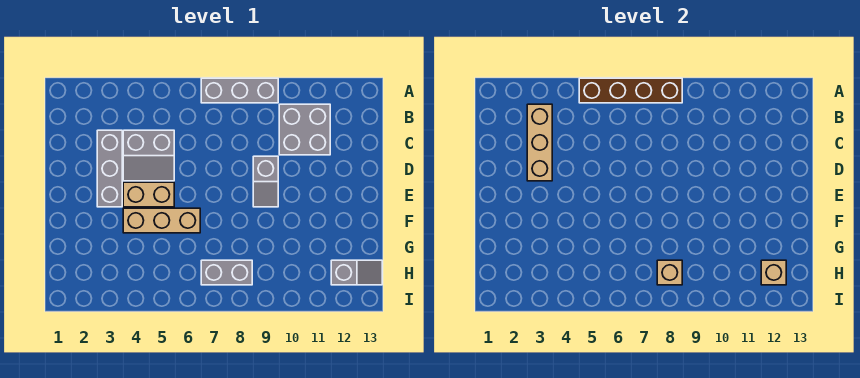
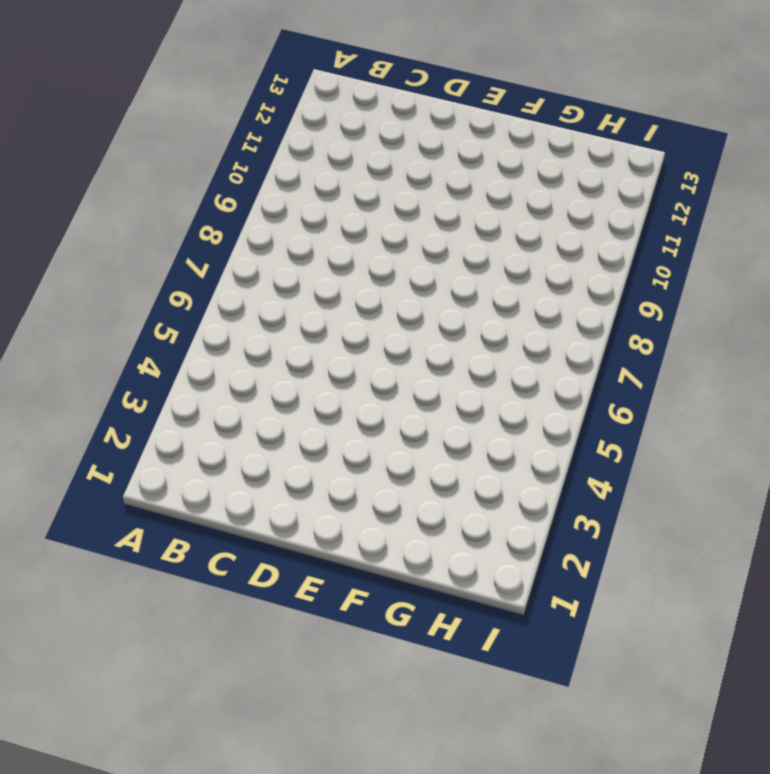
none -> grey brick A7:A9 level 1
none -> grey brick B10:C11 level 1
none -> grey brick C3:E3 level 1

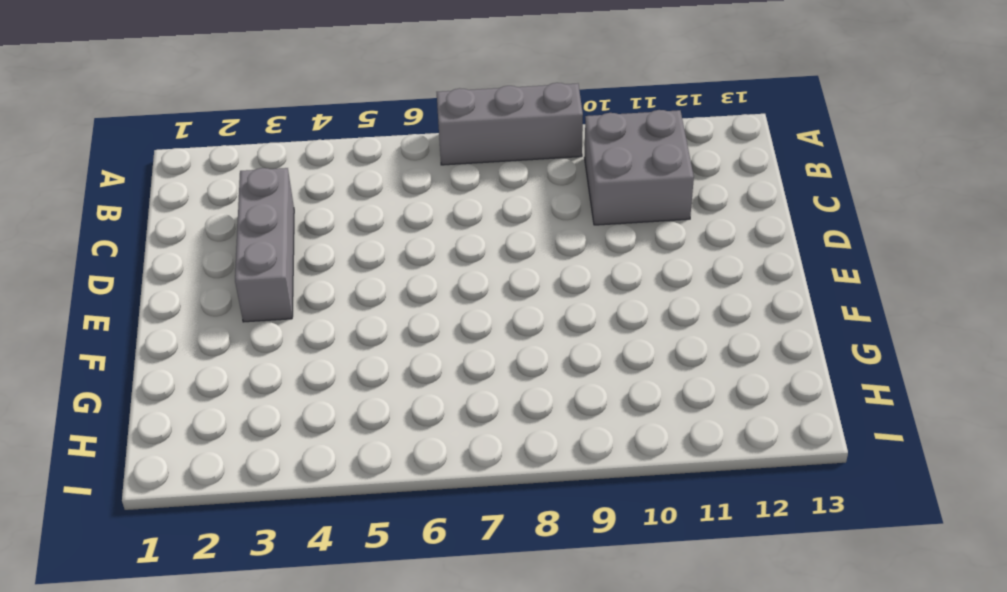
none -> grey slope C4:D5 level 1 top C
none -> grey slope D9:E9 level 1 top D
none -> tan brick E4:E5 level 1

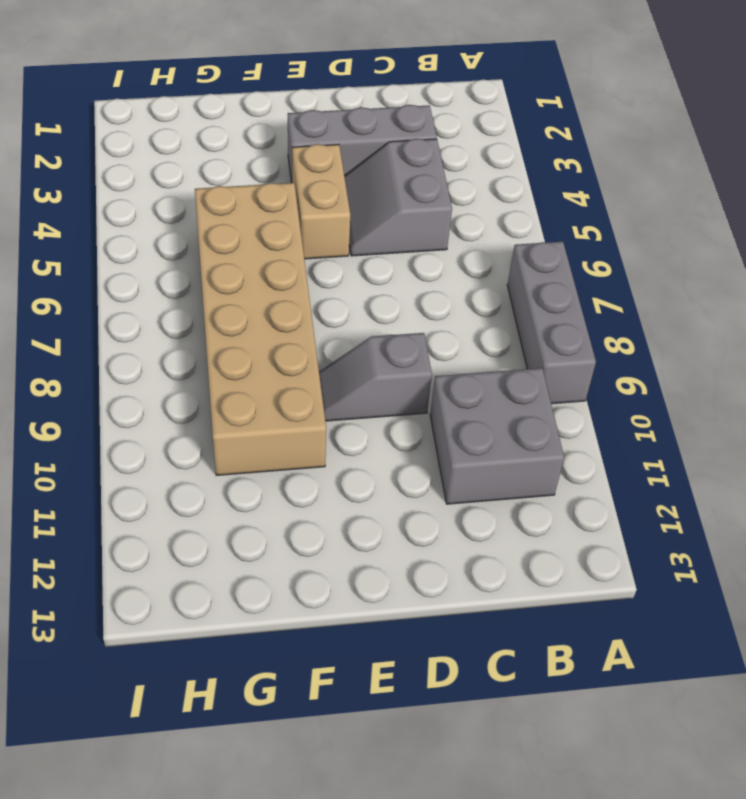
tan brick F5:G10 level 1 -> tan brick F4:F6 level 1
none -> grey brick H7:H8 level 1
none -> grey slope H12:H13 level 1 top 12
none -> brown brick A5:A8 level 2

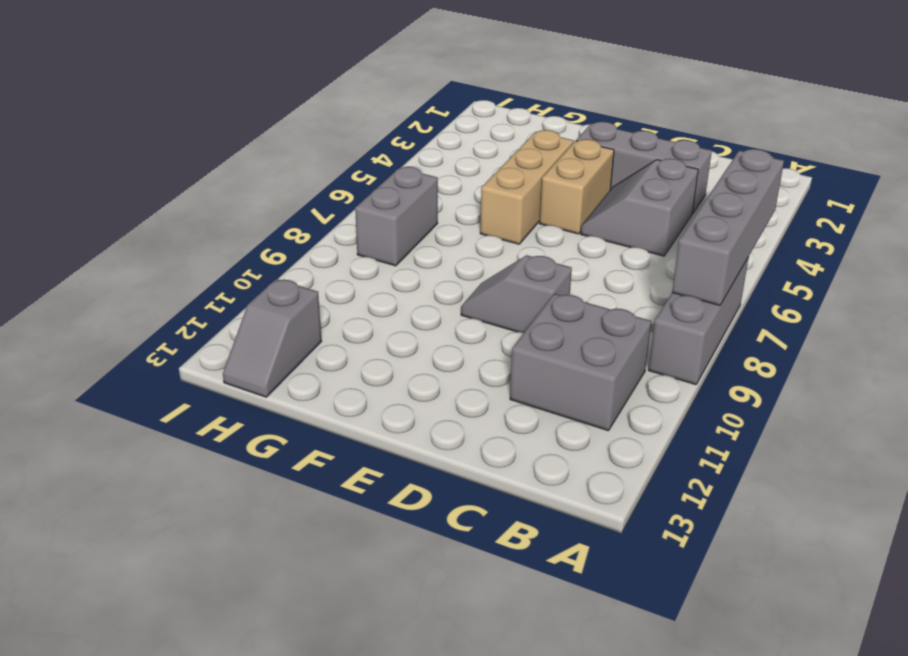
grey brick A5:A8 level 2 -> brown brick A5:A8 level 2
none -> tan brick B3:D3 level 2
none -> tan brick H8 level 2
none -> tan brick H12 level 2

